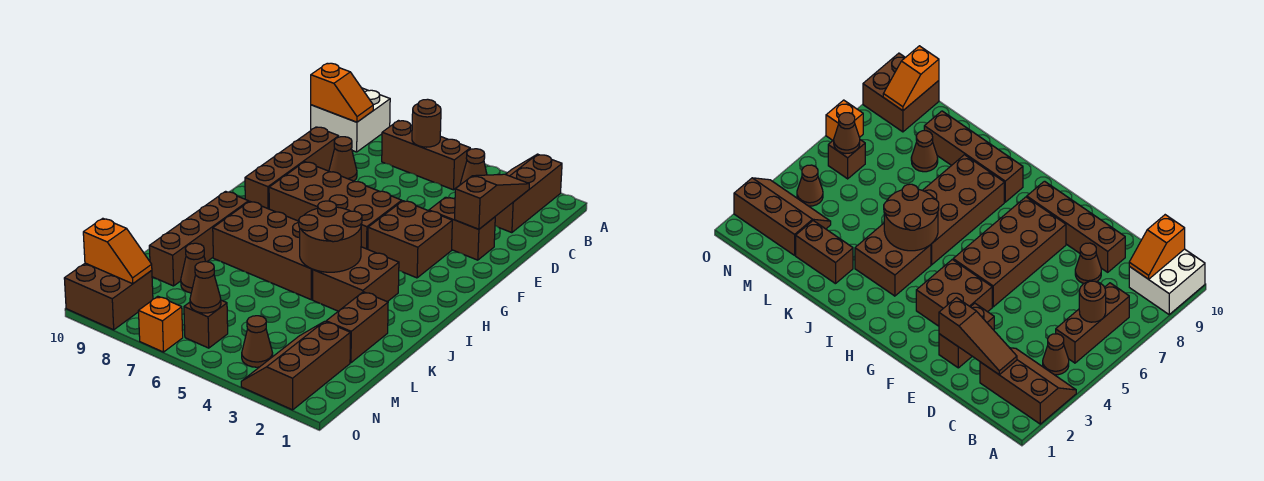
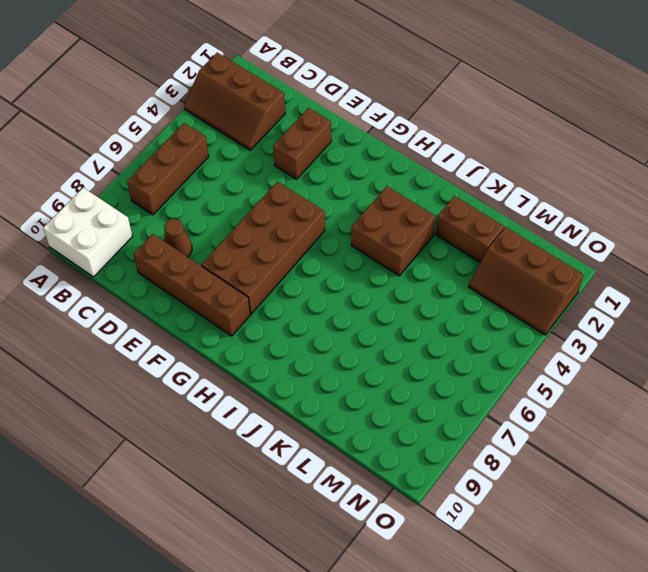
none -> brown cone B4 level 1
none -> brown brick F3:G4 level 1
none -> brown brick I5:J8 level 1

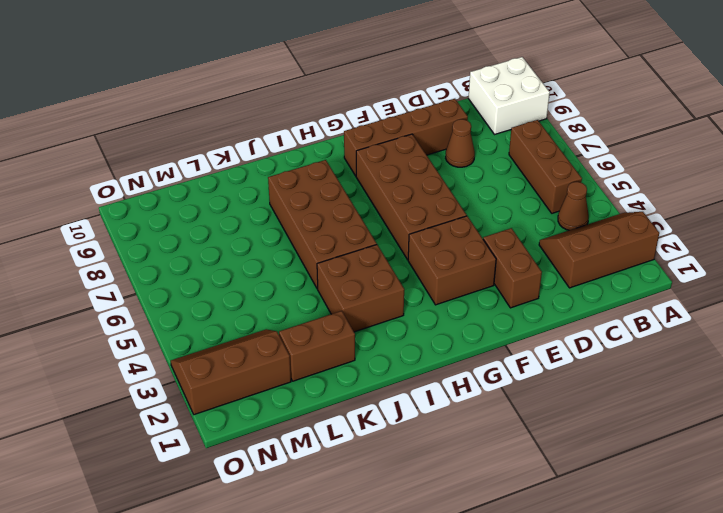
none -> brown brick I9:L9 level 1
none -> brown cone L8 level 1
none -> brown cone N4 level 1

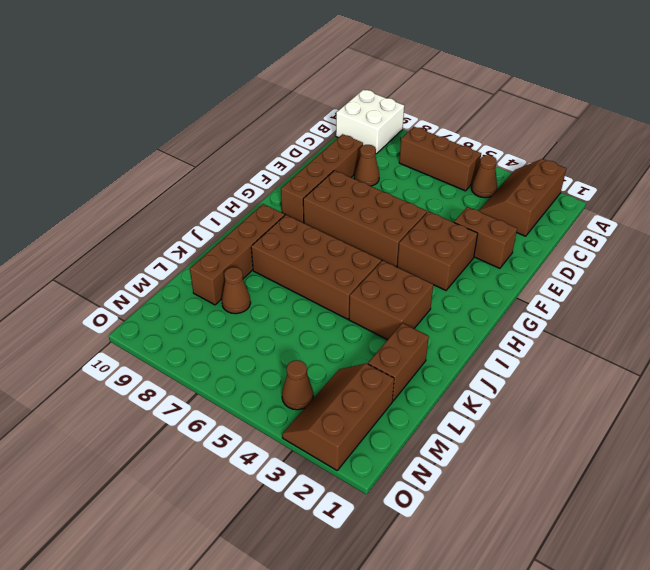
none -> brown brick N6 level 1
none -> brown brick N9:O10 level 1
none -> orange brick O7 level 1

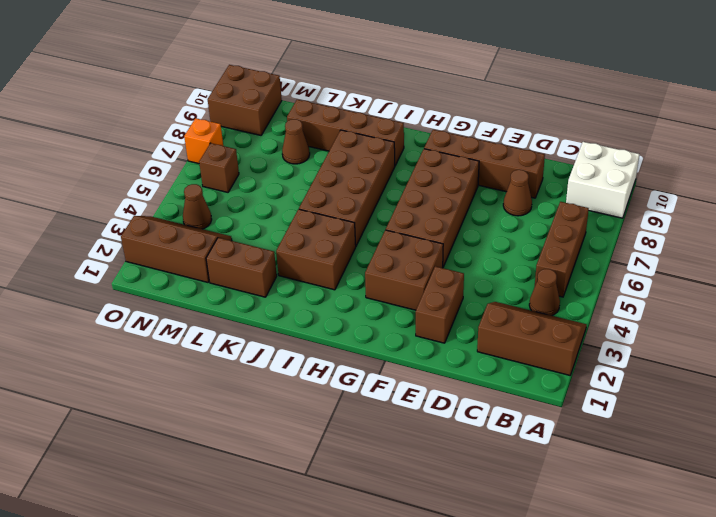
none -> brown round brick B6 level 2
none -> orange slope B9:B10 level 2 top 10
none -> brown slope C2:E2 level 2 top E

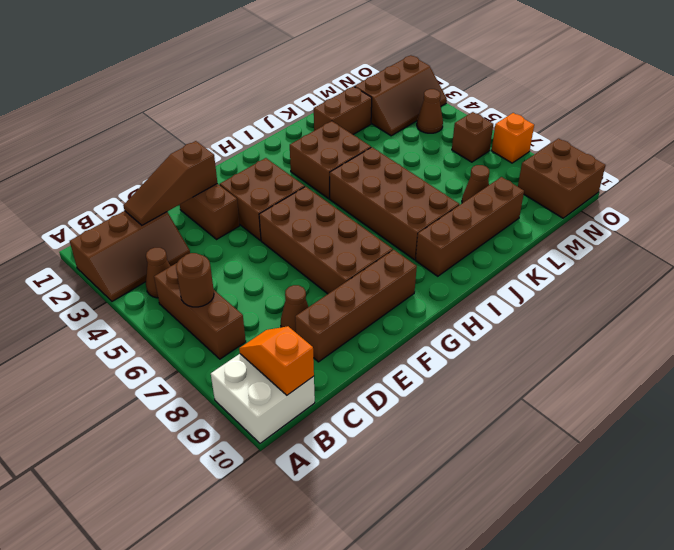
none -> brown round brick I4:J5 level 2
none -> brown cone N6 level 2
none -> orange slope N9:N10 level 2 top 10

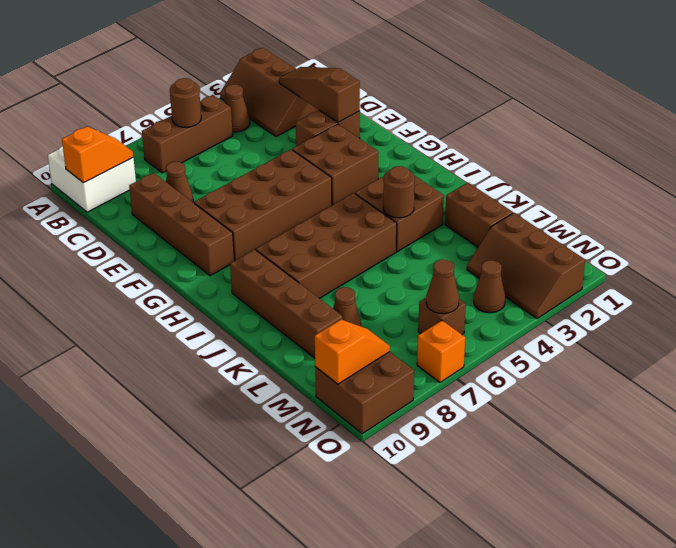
brown round brick J4 level 2 -> brown round brick I4:J5 level 2

